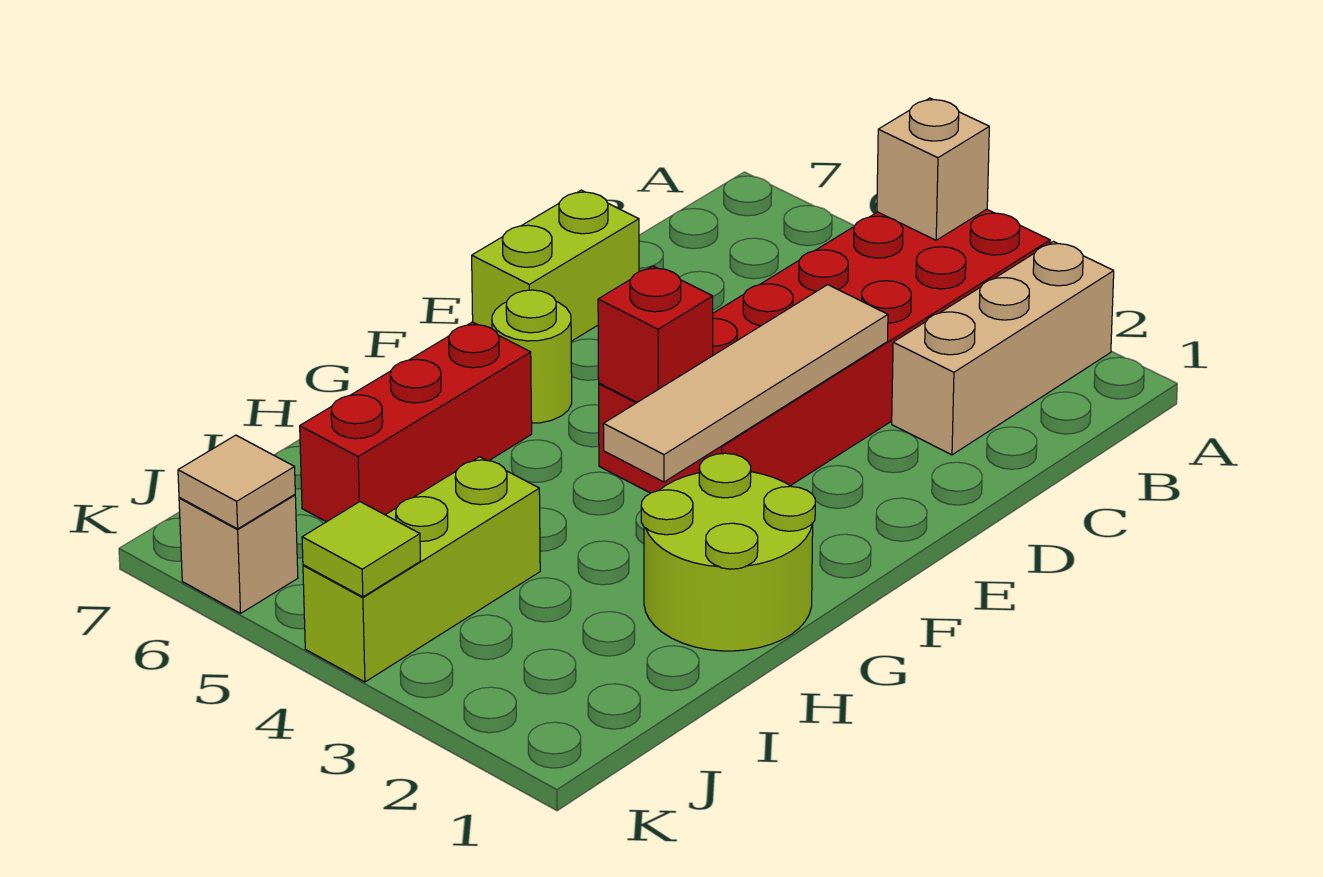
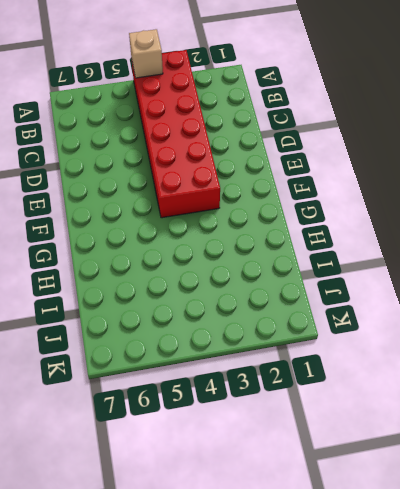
none -> tan brick A2:C2 level 1
none -> lime brick D7:E7 level 1
none -> lime round brick F6 level 1

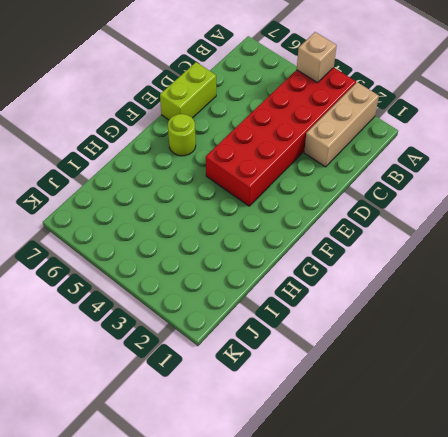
none -> lime round brick G1:H2 level 1
none -> red brick G6:I6 level 1
none -> lime brick I4:K4 level 1

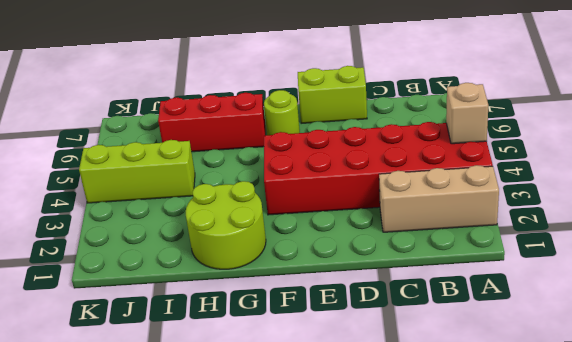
none -> tan brick K6 level 1
none -> tan tile D3:G3 level 2
none -> red brick F4 level 2

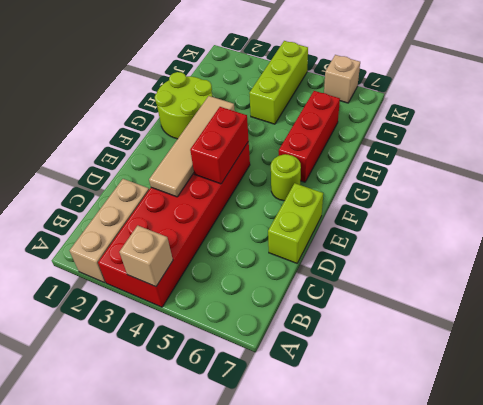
red brick E4:F4 level 2 -> red brick F4 level 2
none -> lime tile K4 level 2
none -> tan tile K6 level 2

